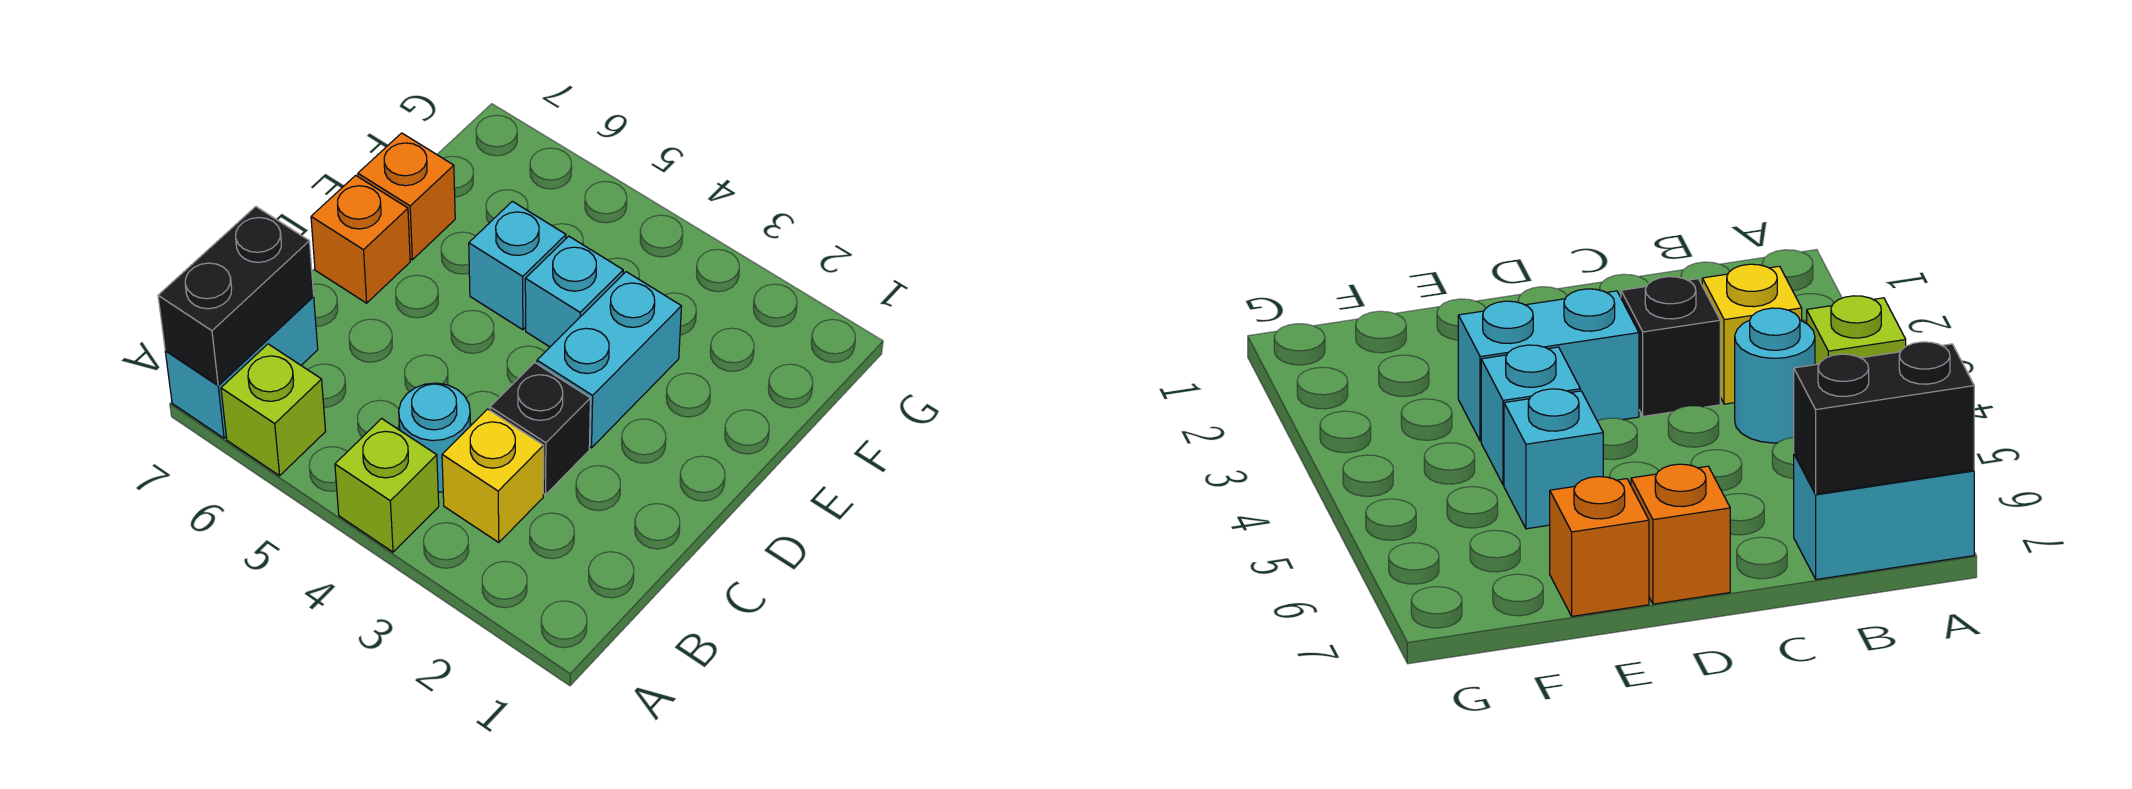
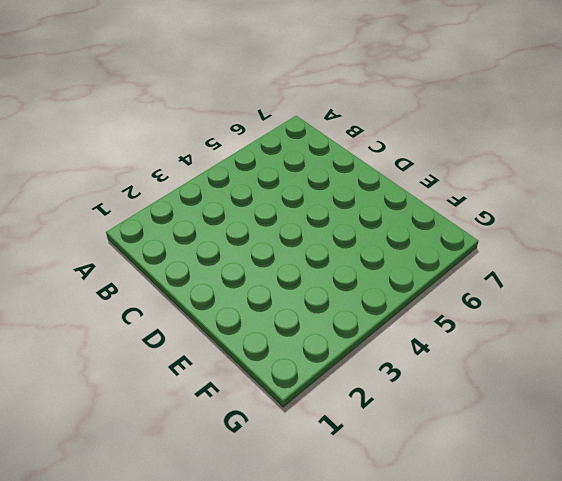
none -> lime brick A4 level 1
none -> lime brick A6 level 1
none -> cyan brick A7:B7 level 1

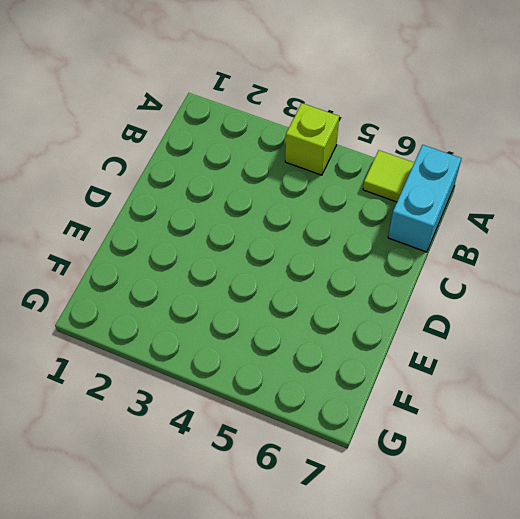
lime tile A6 level 1 -> lime brick A6 level 1
none -> yellow brick B3 level 1
none -> cyan round brick B4 level 1
none -> black brick C3 level 1

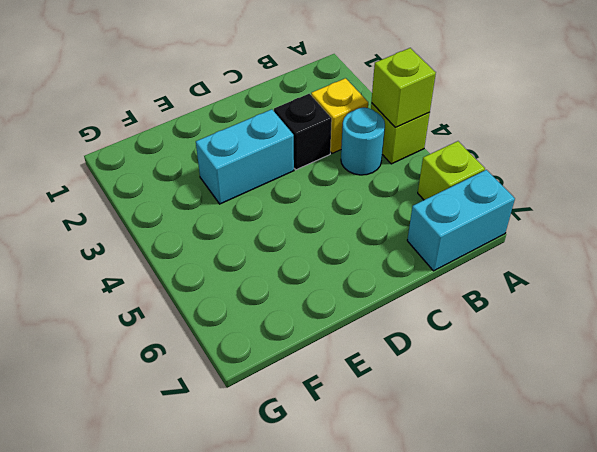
lime brick A4 level 2 -> none
none -> orange brick D7 level 1
none -> cyan brick E4 level 1
none -> cyan brick E5 level 1

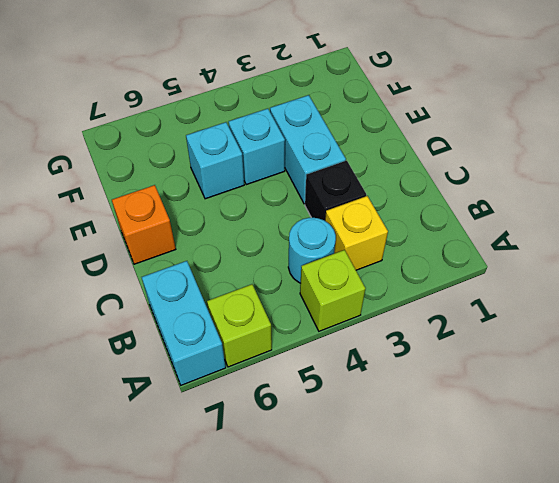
none -> orange brick E7 level 1
none -> black brick A7:B7 level 2

